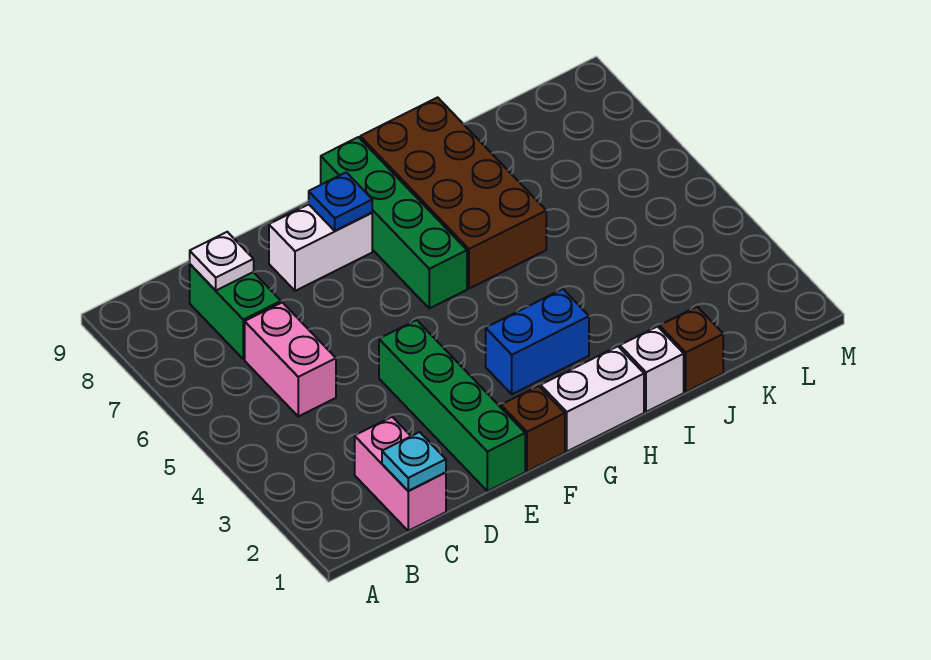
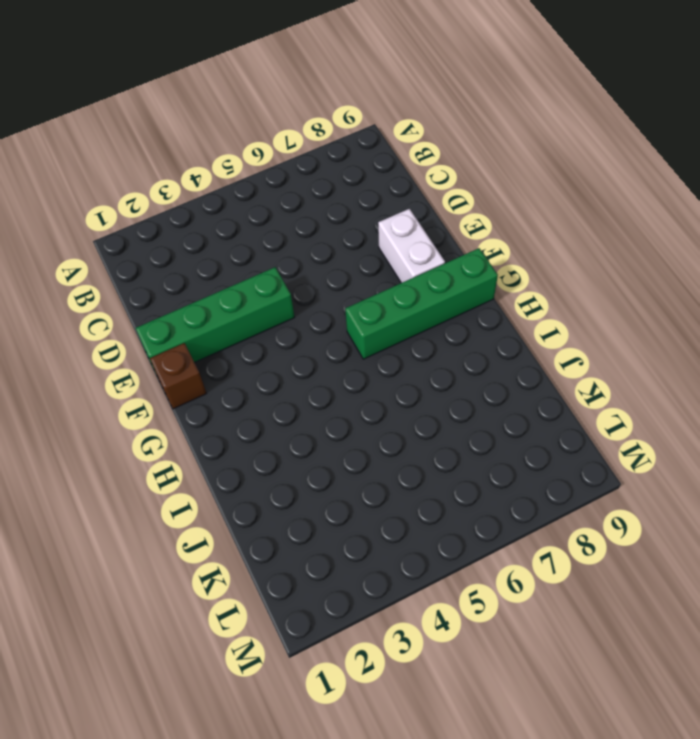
none -> pink brick C1:C2 level 1
none -> pink brick C5:C6 level 1
none -> green brick C7:C8 level 1

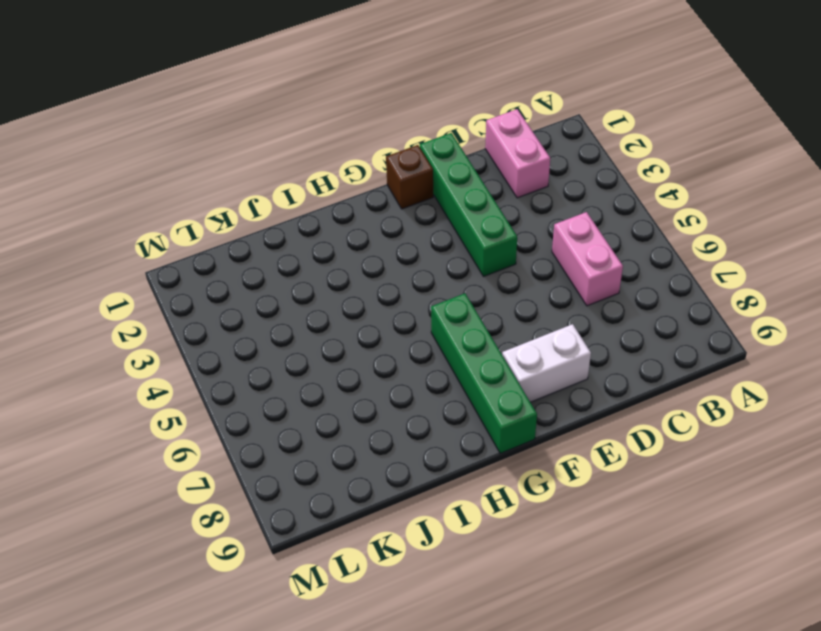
none -> green brick C7:C8 level 1
none -> white brick G1:H1 level 1
none -> blue brick G3:H3 level 1

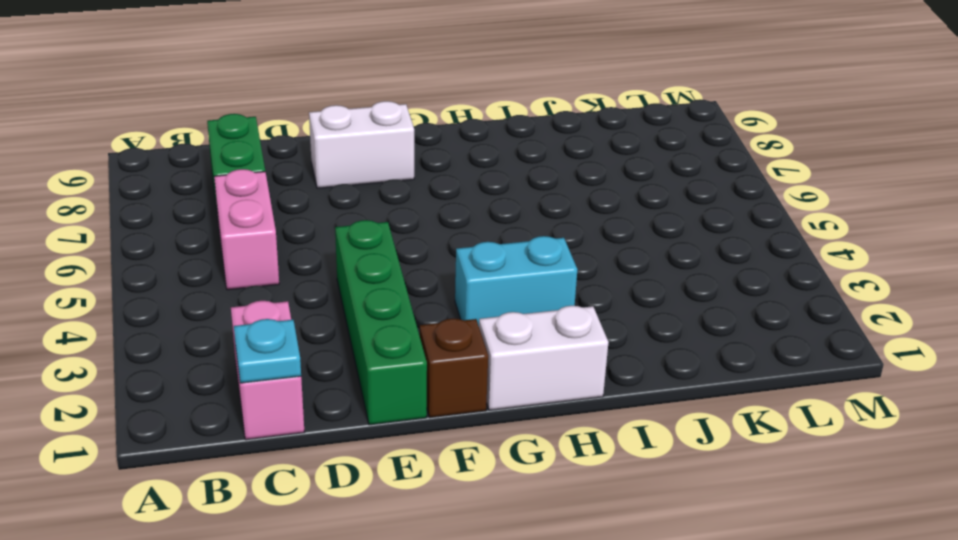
cyan brick G3:H3 level 1 -> blue brick G3:H3 level 1
none -> green brick G6:G9 level 1
none -> brown brick H6:I9 level 1
none -> white brick I1 level 1

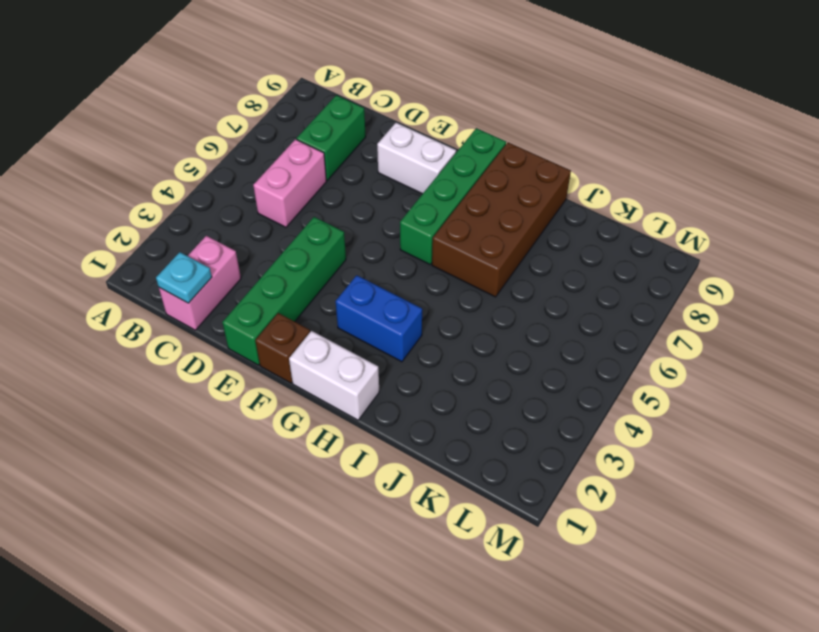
none -> white brick I1 level 1
none -> brown brick J1 level 1
none -> white plate C8 level 2

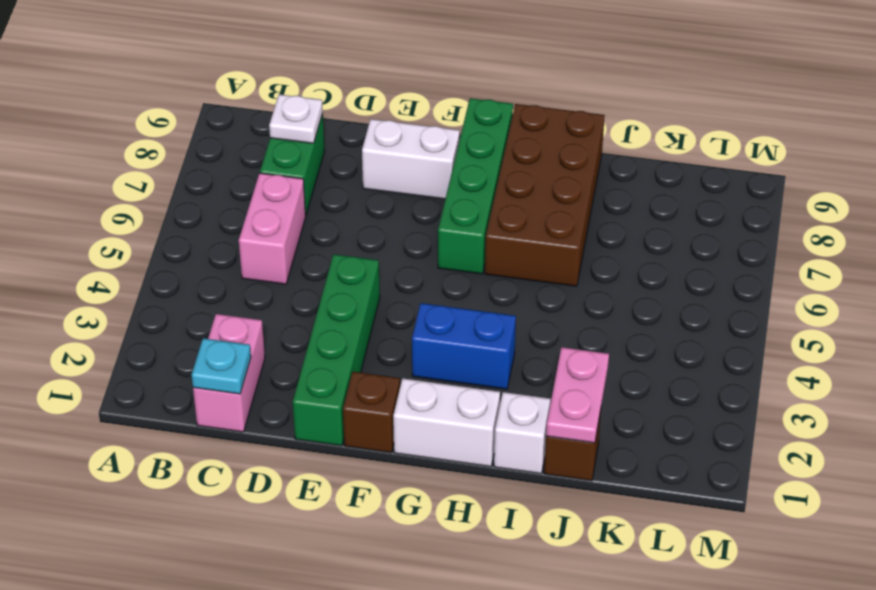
pink plate J1:J2 level 2 -> none
none -> blue plate F8 level 2

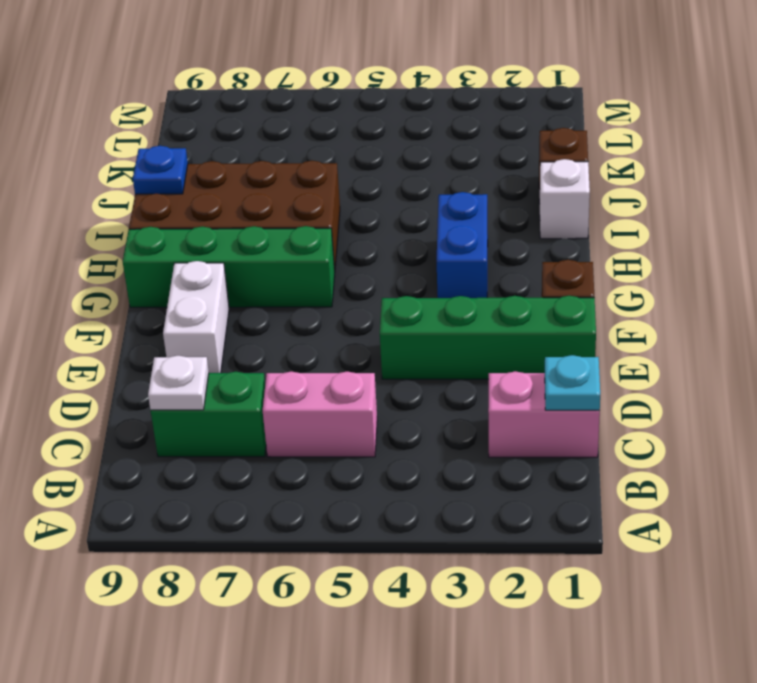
blue plate I9 level 2 -> blue plate F8 level 2
none -> white brick G1:H1 level 1

